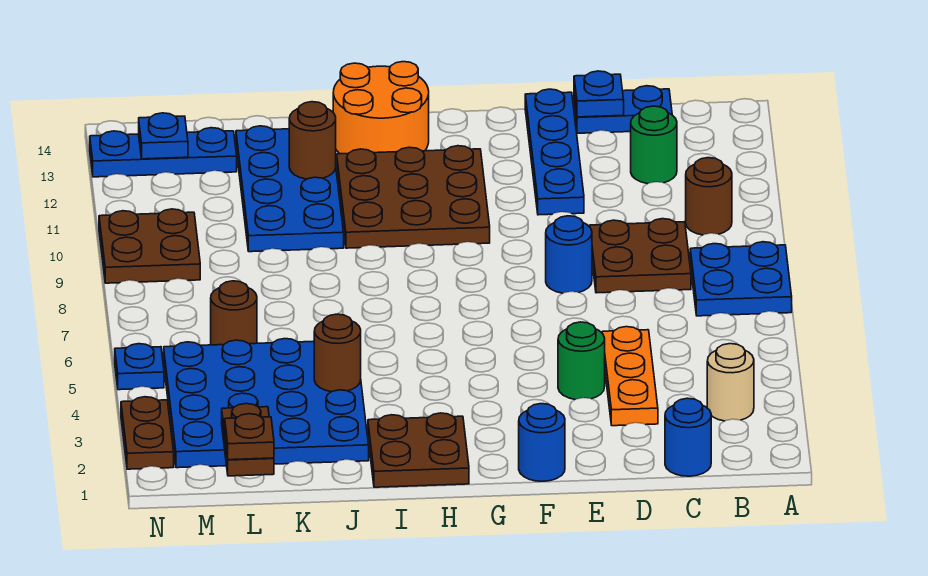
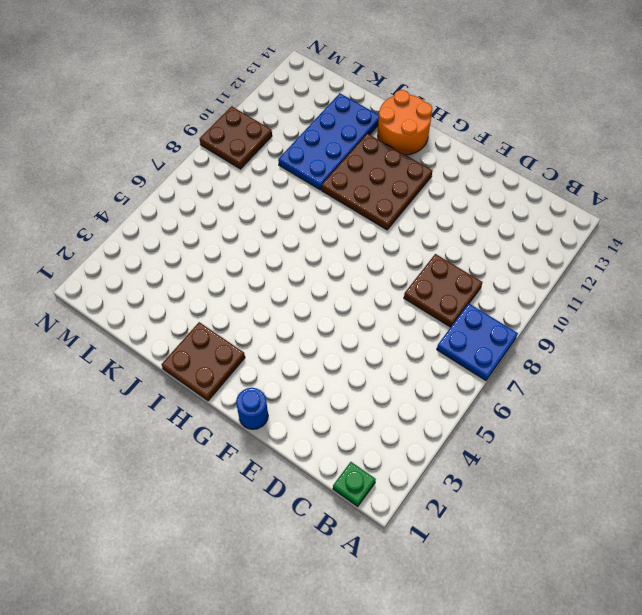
green plate B1 level 1 -> none
none -> tan round brick B3 level 1
none -> brown round brick B10 level 1
none -> blue round brick C1 level 1

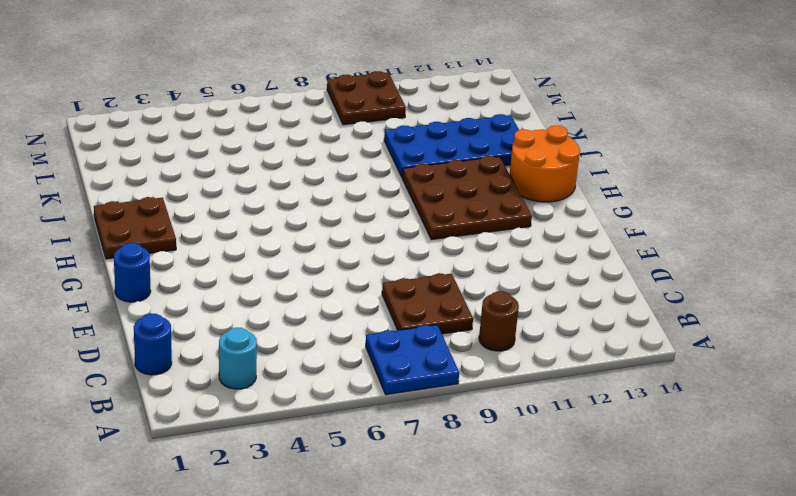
cyan round brick B3 level 1 -> tan round brick B3 level 1
none -> green round brick C12 level 1
none -> blue plate C14:D14 level 1
none -> orange plate D3:D5 level 1

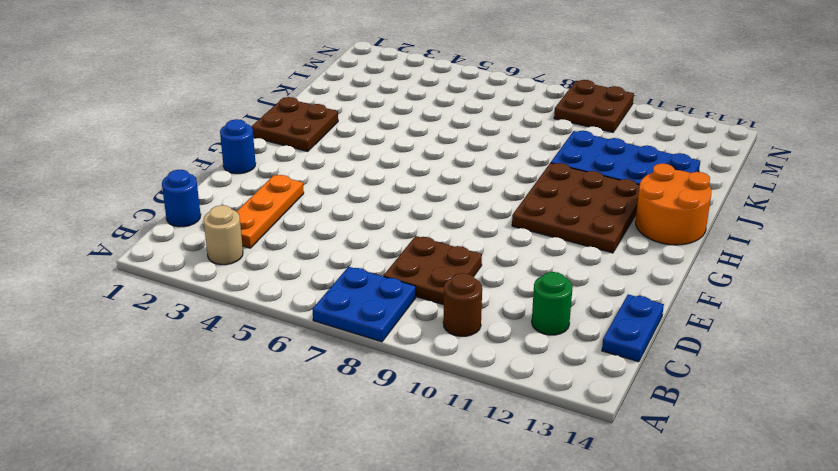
orange plate C3:E3 level 1 -> orange plate D3:D5 level 1
none -> green round brick E4 level 1
none -> blue round brick E8 level 1
none -> blue plate E11:E14 level 1

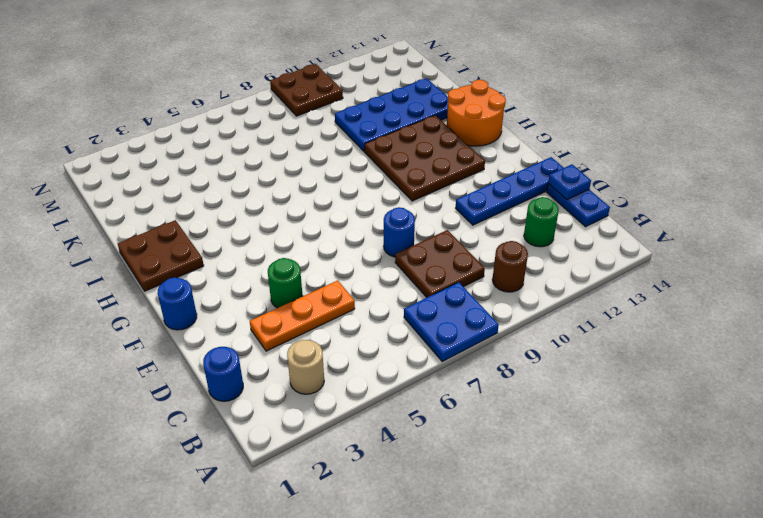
none -> blue plate J2:M5 level 1
none -> brown round brick L6 level 1
none -> blue plate L13:N13 level 1

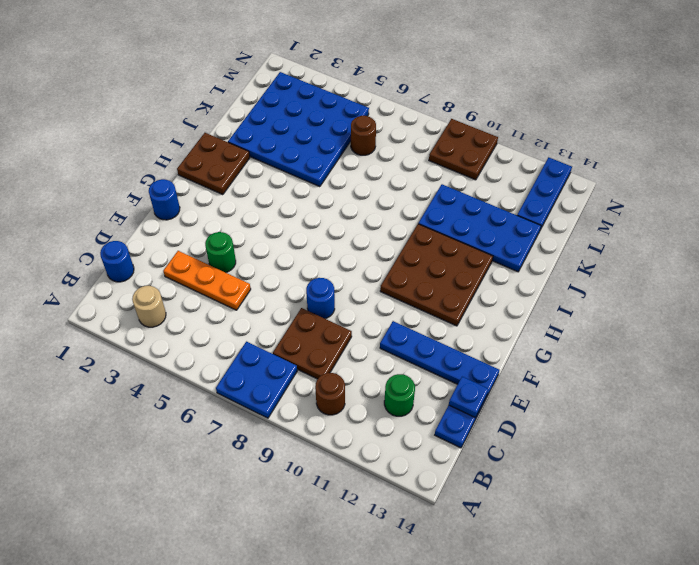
none -> orange round brick H13:I14 level 1
none -> brown plate N2:N3 level 1
none -> blue plate N5 level 1

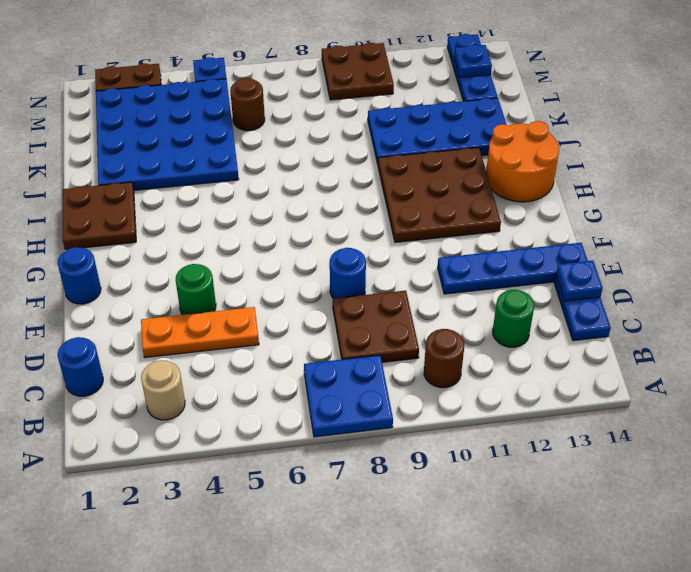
none -> brown round brick J4 level 2
none -> brown round brick J12 level 2
none -> brown plate L1:L2 level 2

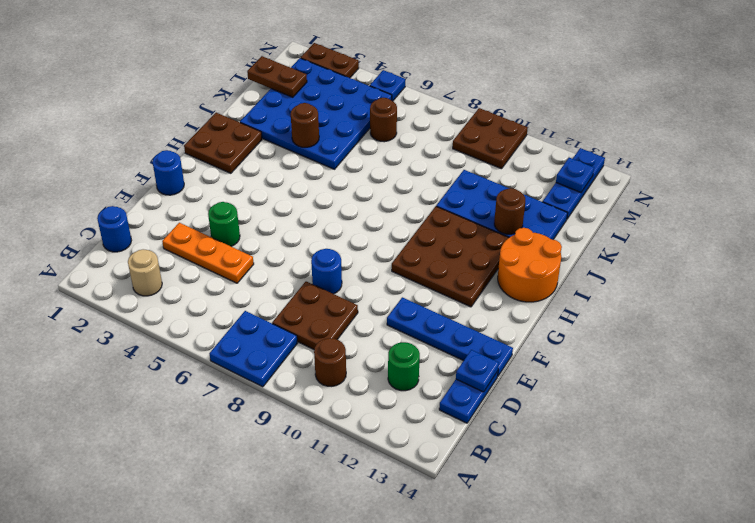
none -> brown plate L1 level 3

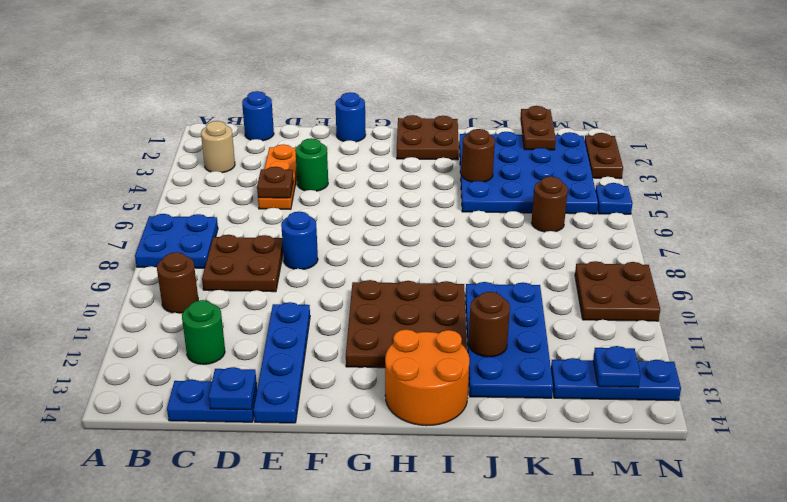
brown plate D5 level 2 -> brown plate L1 level 3

